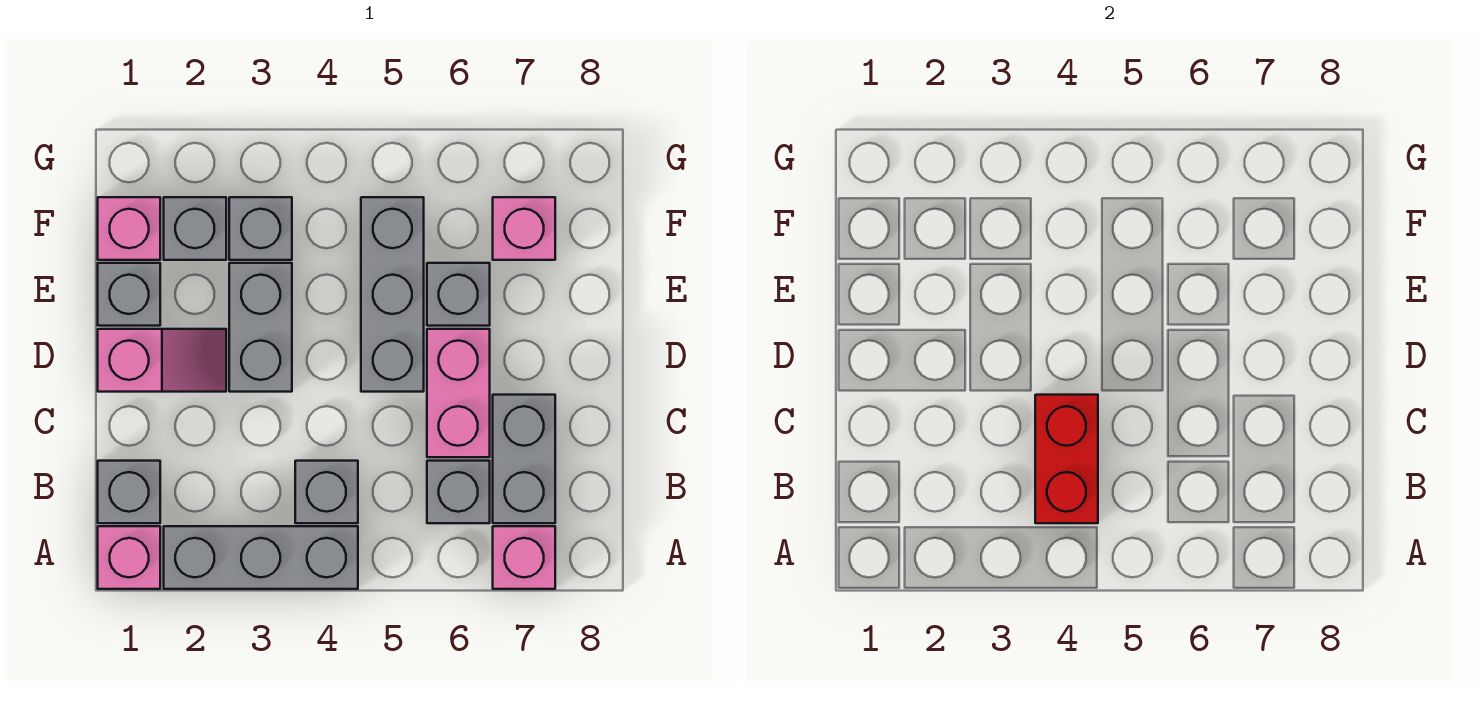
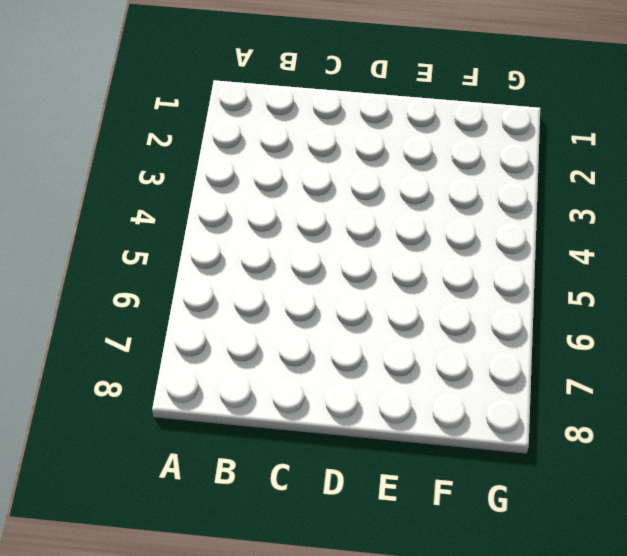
none -> pink brick A1 level 1
none -> grey brick A2:A4 level 1
none -> pink brick A7 level 1

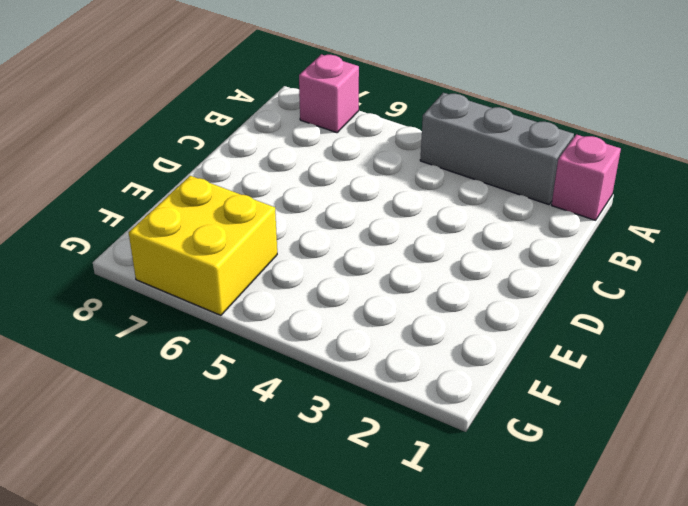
yellow brick F6:G7 level 1 -> pink brick F7 level 1
none -> grey brick B1 level 1
none -> grey brick B4 level 1
none -> grey brick B6 level 1

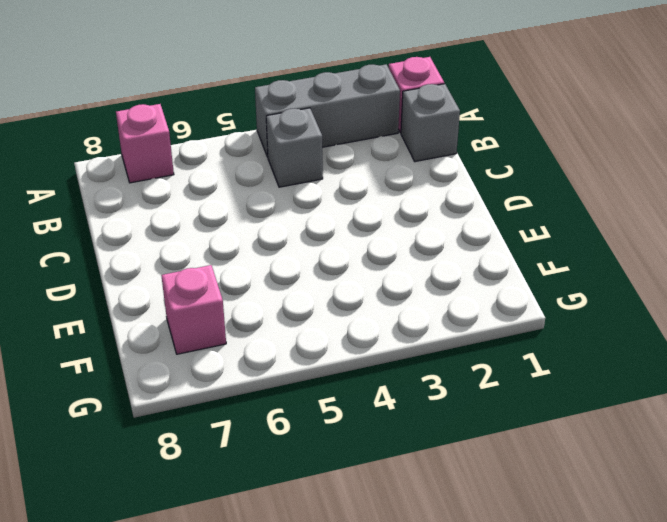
none -> grey brick B6 level 1
none -> grey brick B7:C7 level 1
none -> pink brick C6:D6 level 1

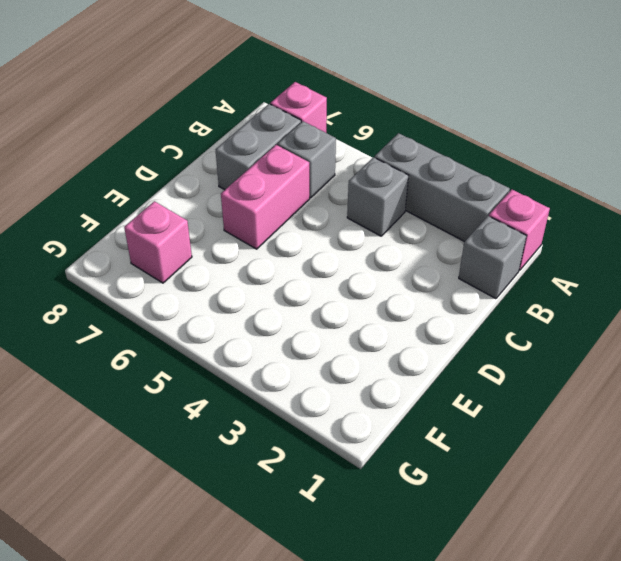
none -> pink slope D1:D2 level 1 top 1
none -> grey brick D3:E3 level 1
none -> grey brick D5:F5 level 1

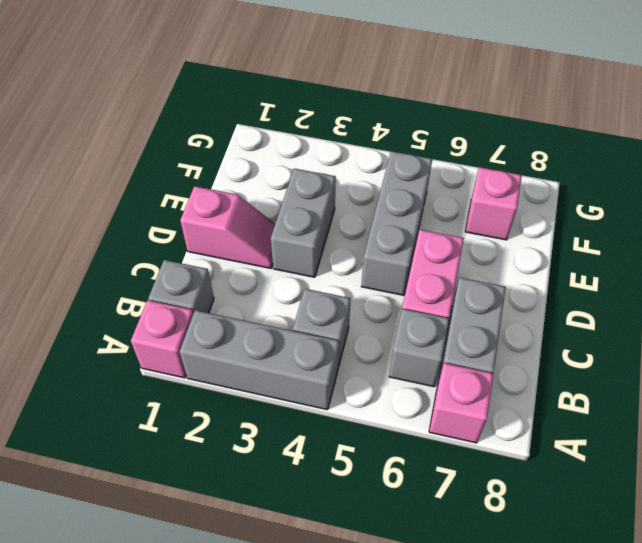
none -> grey brick E1 level 1
none -> grey brick E6 level 1
none -> pink brick F1 level 1

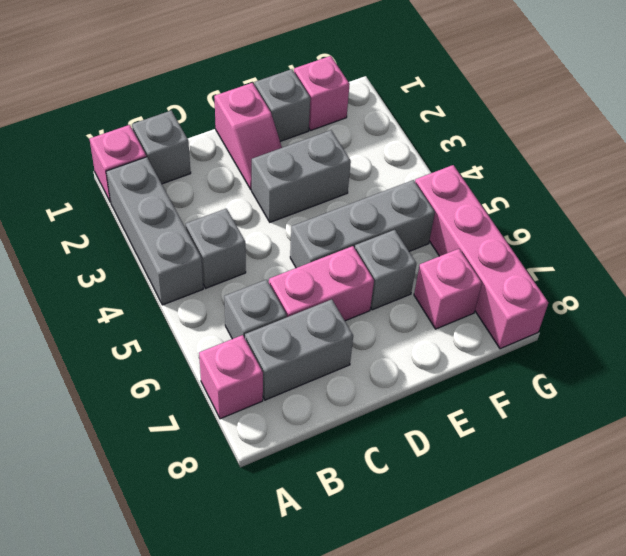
pink brick G5:G8 level 1 -> none
none -> grey brick F2 level 1
none -> grey brick F3 level 1
none -> red brick B4:C4 level 2

